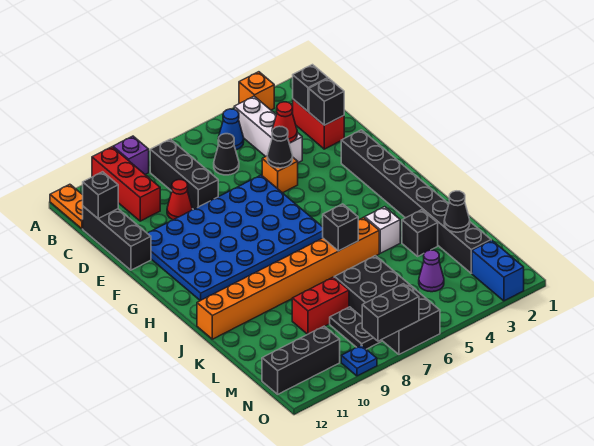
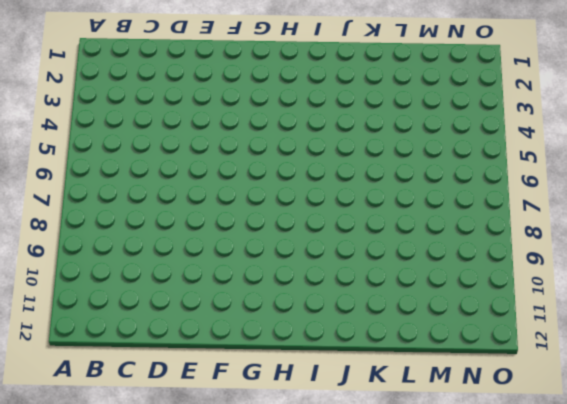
none -> orange brick A3 level 1
none -> purple brick A9 level 1
none -> red brick A10:C10 level 1
none -> orange plate A12:B12 level 1

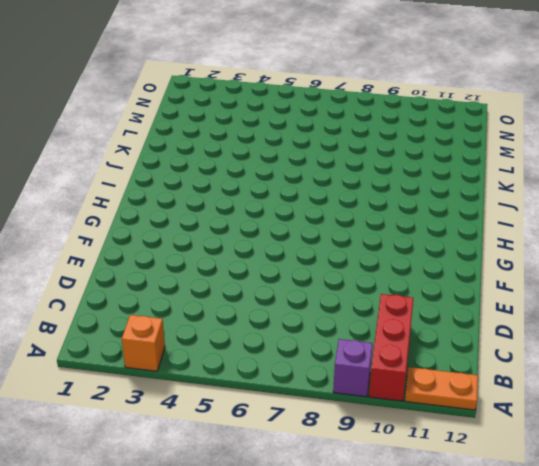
orange plate A11:A12 level 1 -> orange plate A12:B12 level 1
none -> white brick B4:D4 level 1
none -> blue cone B5 level 1
none -> black brick B8:D8 level 1
none -> red brick C2:D2 level 1

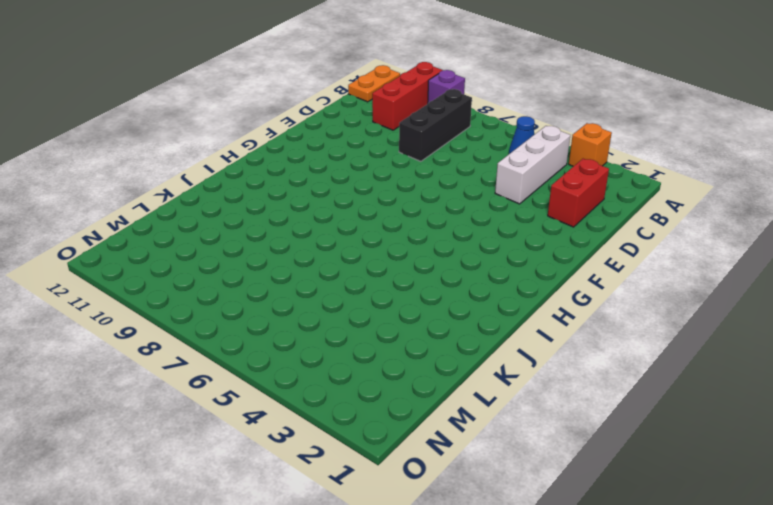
none -> black cone C6 level 1
none -> black brick C12:E12 level 1
none -> red cone D9 level 1
none -> orange brick E5 level 1

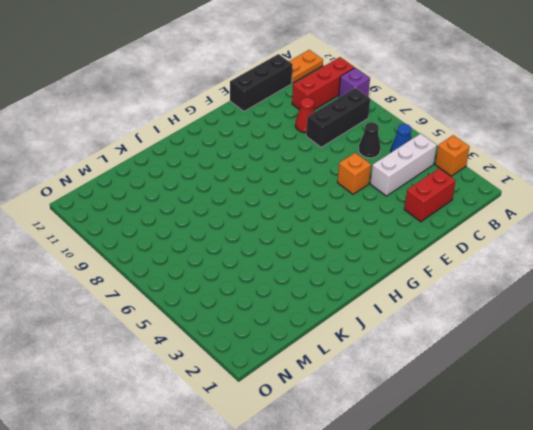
none -> blue plate E6:H11 level 1
none -> black brick F2:M2 level 1
none -> white brick J4 level 1
none -> orange brick J5:J12 level 1

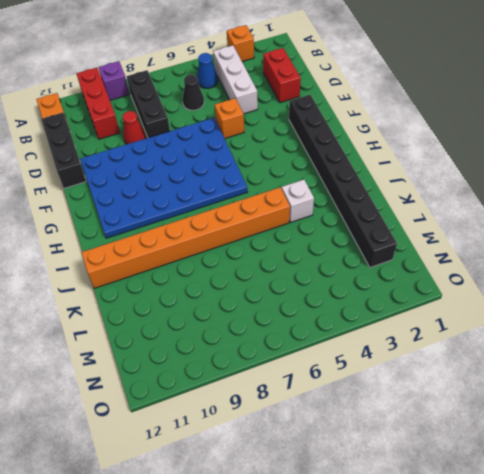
none -> black brick K3 level 1
none -> black brick L6:O7 level 1
none -> red brick L8:L9 level 1
none -> purple cone M4 level 1

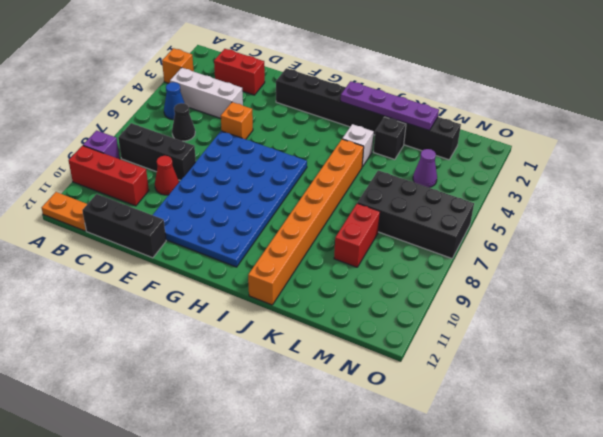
purple plate I2:L2 level 2 -> black cone L2 level 2
none -> black plate M8:N8 level 1
none -> blue brick N2:O2 level 1
none -> black brick N10:N12 level 1
none -> blue plate O9 level 1

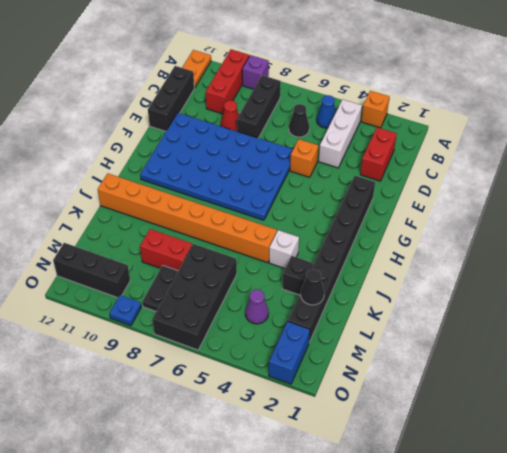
none -> black brick C2 level 2
none -> black brick C12 level 2
none -> black brick D2 level 2
none -> red cone D4 level 2

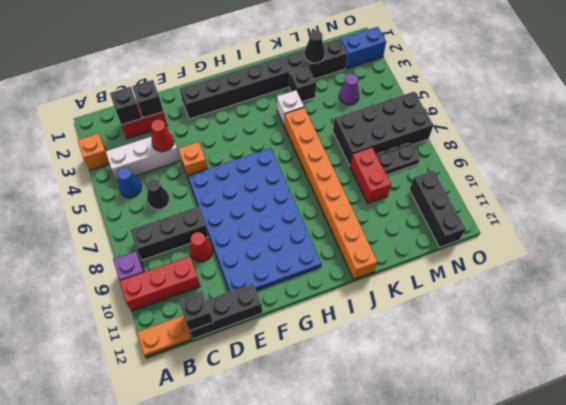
none -> blue plate O9 level 1
none -> black cone E5 level 2
none -> black brick J6 level 2
none -> black brick O7:O8 level 2

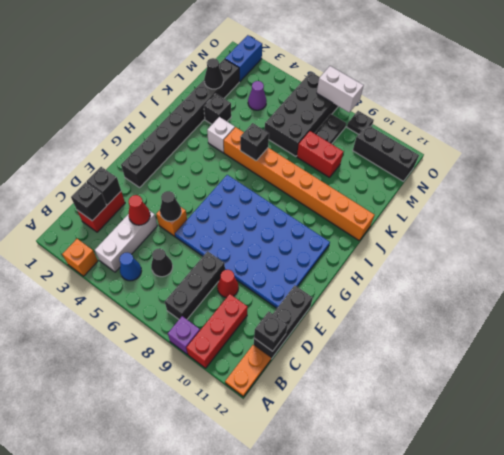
white brick O7:O8 level 2 -> black brick O7:O8 level 2
black plate O9 level 1 -> blue plate O9 level 1

